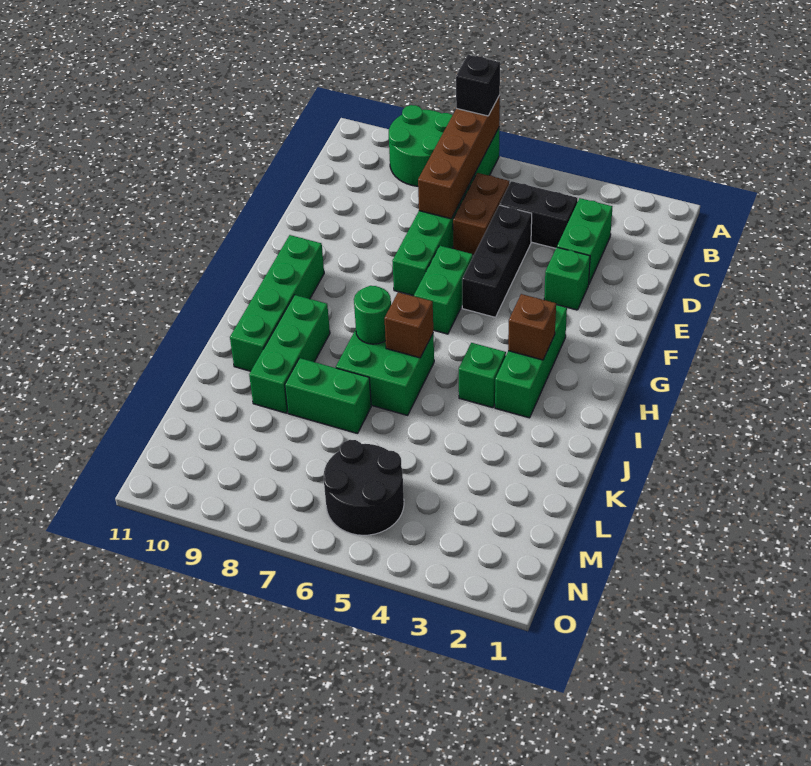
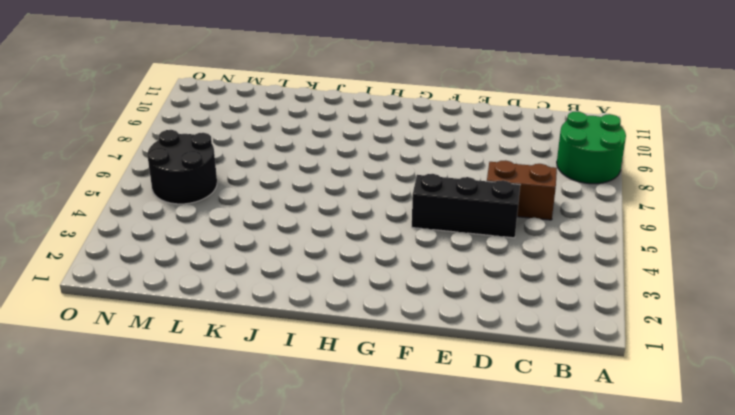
none -> green brick A7:F7 level 1
none -> green brick C3:D3 level 1
none -> black brick C4:C5 level 1

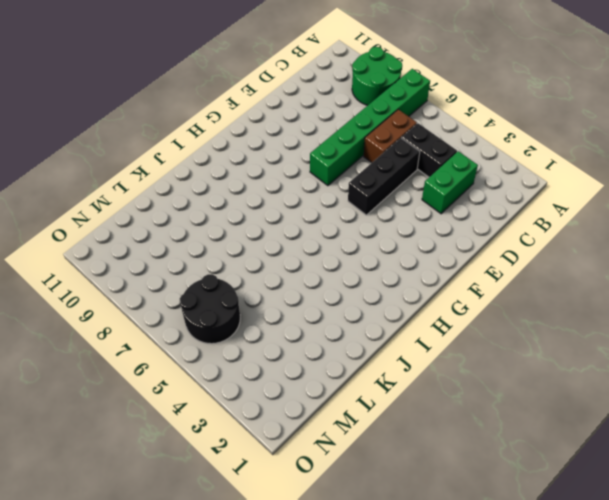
none -> green brick E3 level 1
none -> green brick F6:G6 level 1
none -> green brick G3:I3 level 1

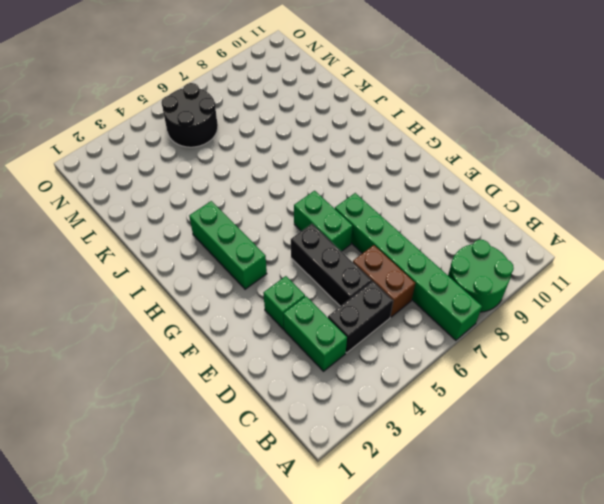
none -> green brick G10:J10 level 1
none -> green brick I4 level 1
none -> green brick I6:J7 level 1

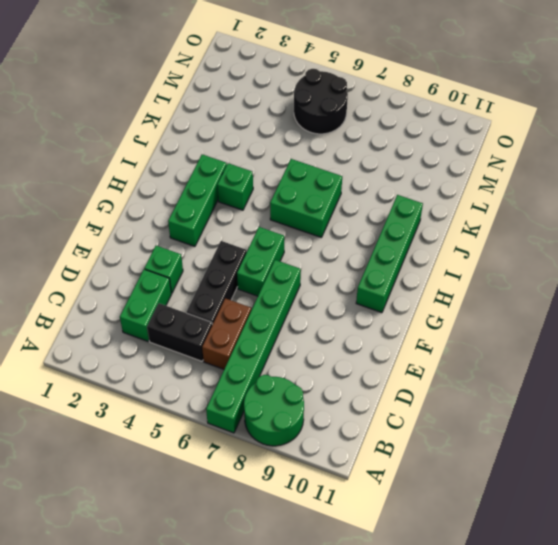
none -> green brick I9:K9 level 1
none -> green brick K7:K8 level 1
none -> brown brick A7:D7 level 2

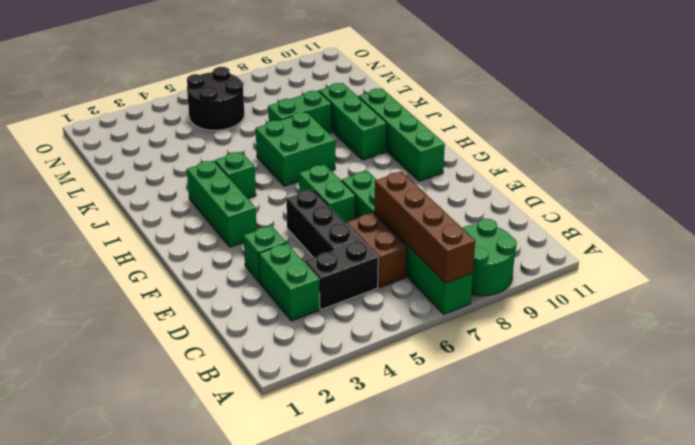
none -> brown brick H3 level 2
none -> brown brick I6 level 2
none -> green round brick I7 level 2

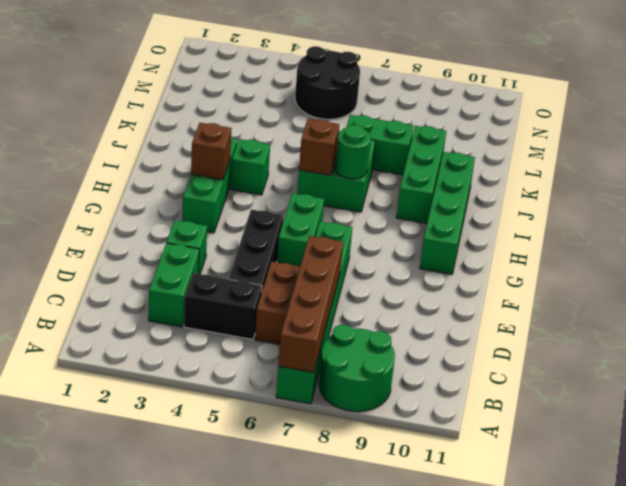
none -> black brick A7 level 3

